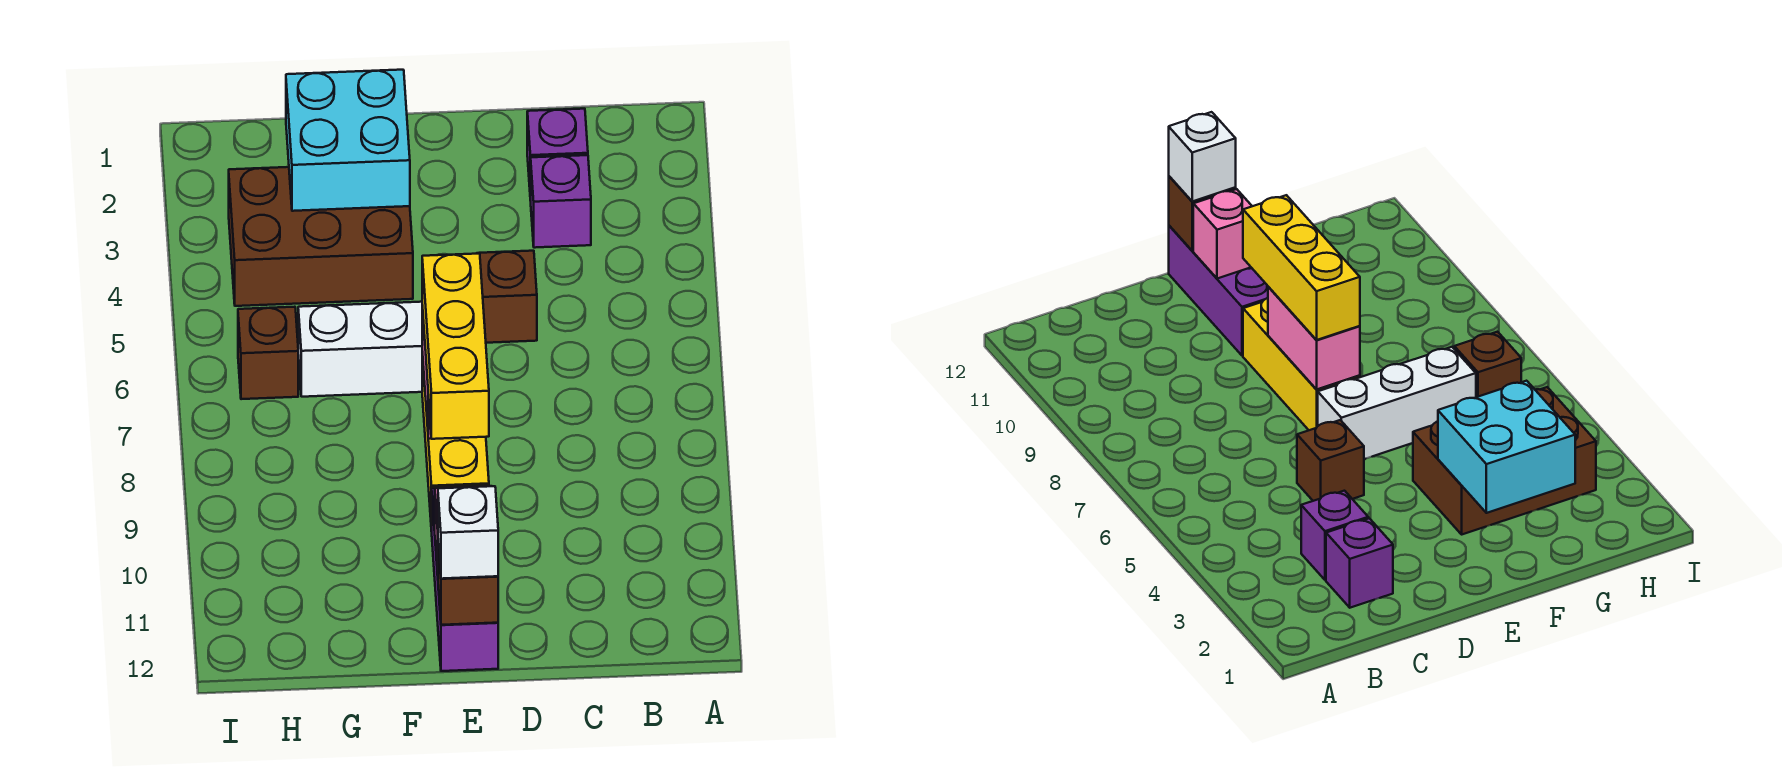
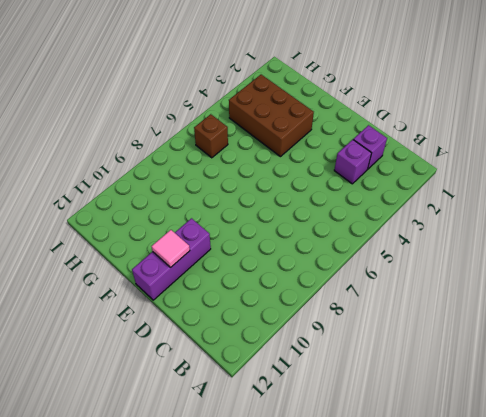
pink tile E11 level 2 -> pink brick E11 level 2
none -> brown brick D5 level 1
none -> white brick E6:G6 level 1
none -> yellow brick E7:E9 level 1

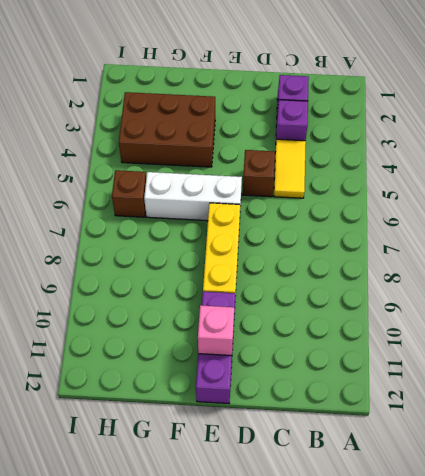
yellow tile C4:C5 level 1 -> none
none -> pink brick E7:E8 level 2
none -> brown brick E12 level 2
none -> cyan brick F2:G3 level 2

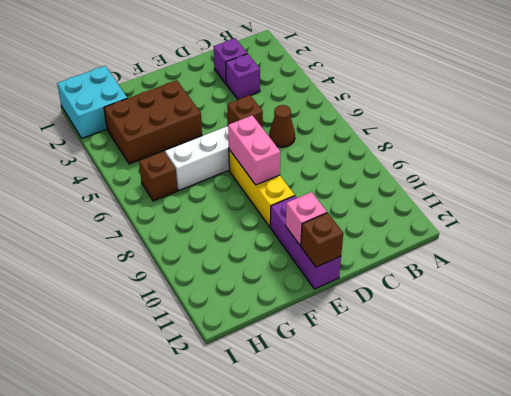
brown cone C6 level 1 -> none
cyan brick H1:I2 level 1 -> cyan brick F2:G3 level 2
none -> yellow brick E7:E9 level 3
none -> white brick E12 level 3

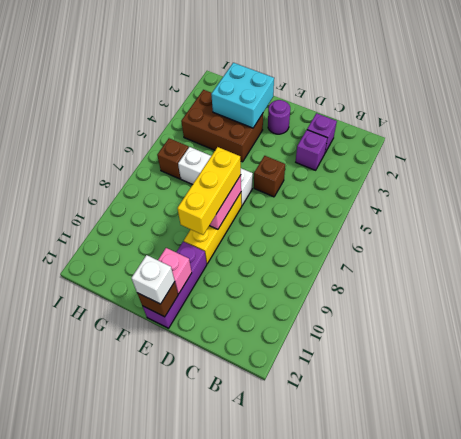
purple round brick E2 level 1 -> none

